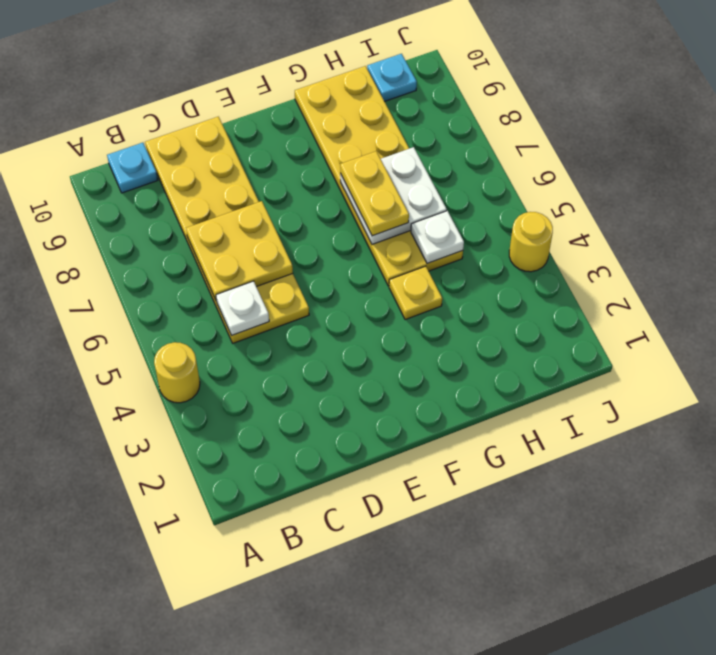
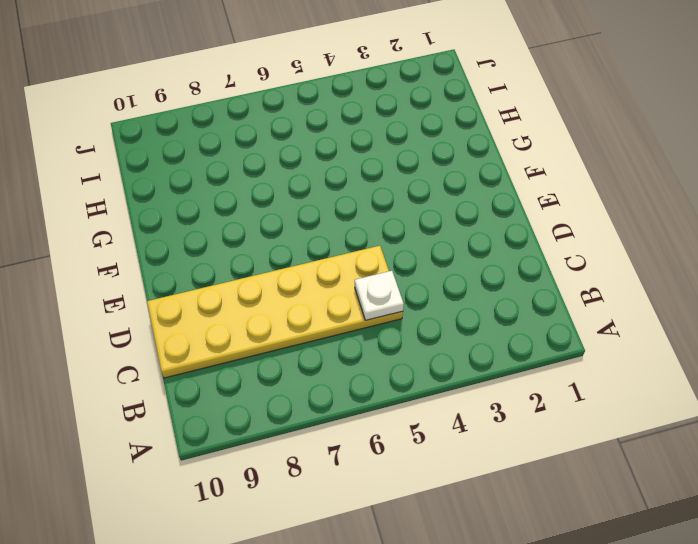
none -> yellow round brick A4 level 1
none -> cyan plate B10 level 1
none -> yellow plate G4 level 1

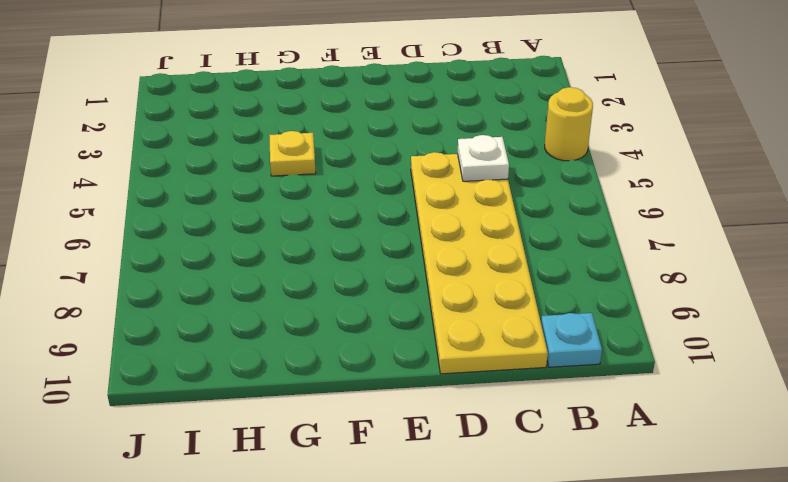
none -> yellow plate G5:H10 level 1
none -> cyan plate I10 level 1
none -> yellow round brick J4 level 1

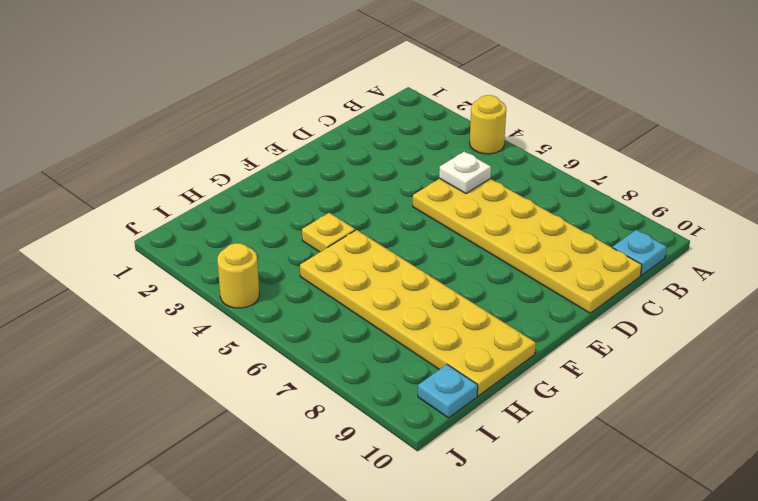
none -> yellow plate C6:D7 level 2
none -> white plate G6:H7 level 2
none -> white plate H5 level 2

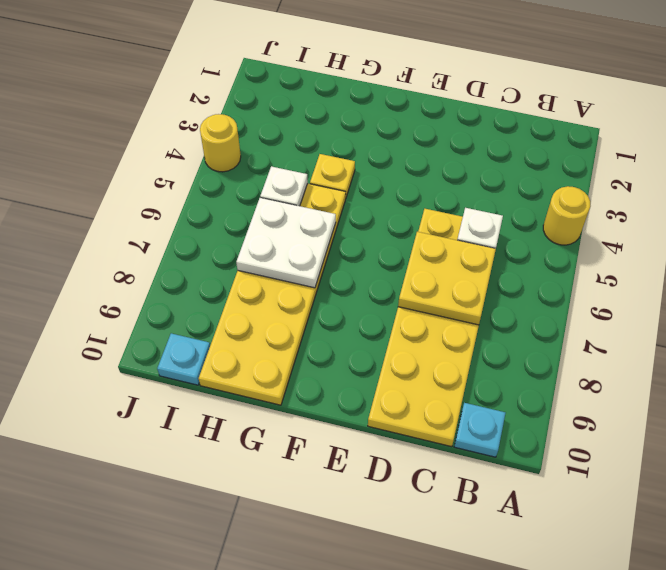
none -> yellow plate G6:G7 level 3

